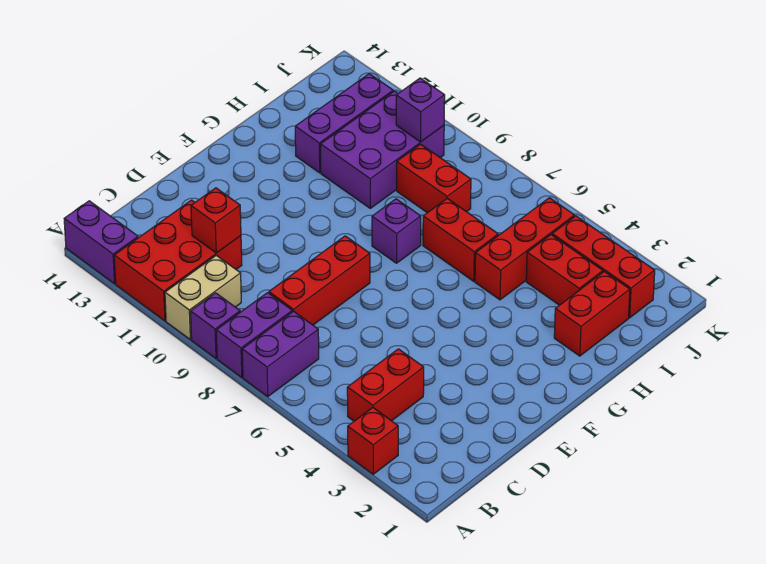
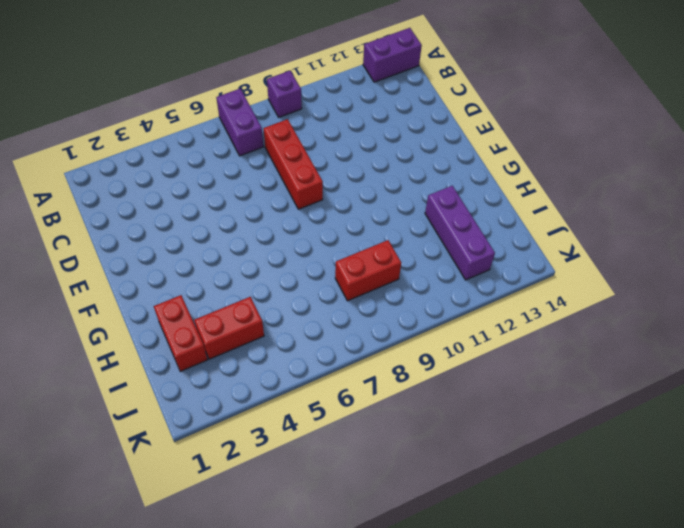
none -> red brick A3 level 1
none -> purple brick A8:B8 level 1
none -> tan brick A10:B10 level 1

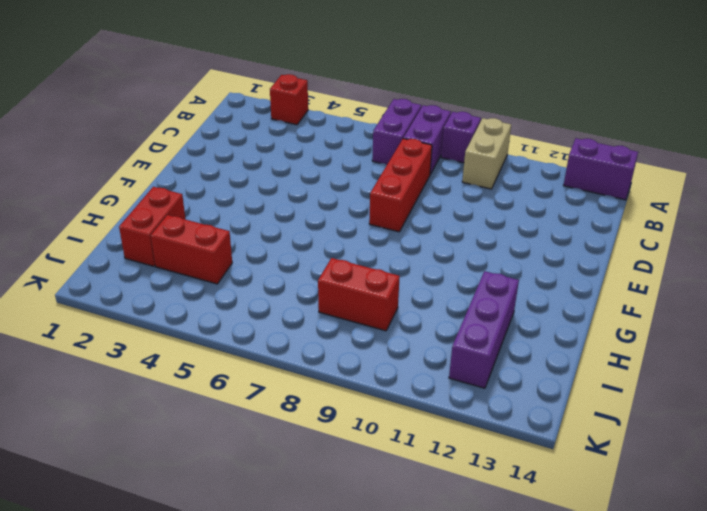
none -> red brick A11:C12 level 1
none -> red brick B4:C4 level 1
none -> purple brick G8 level 1

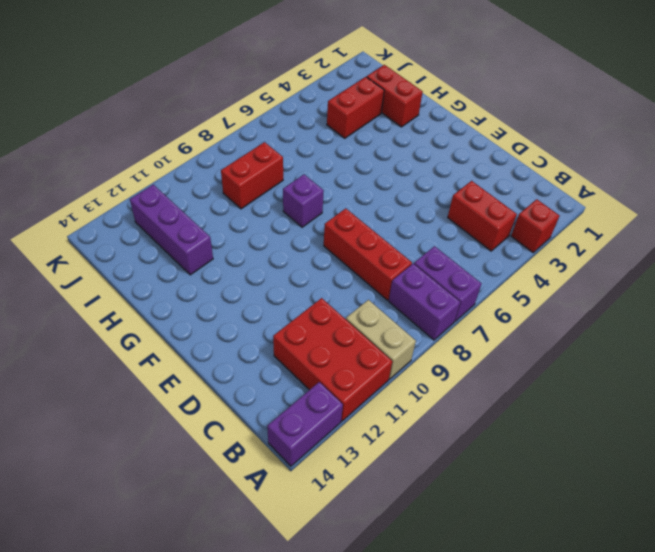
none -> purple brick A9 level 1
none -> red brick H5:J5 level 1
none -> red brick H6:H7 level 1

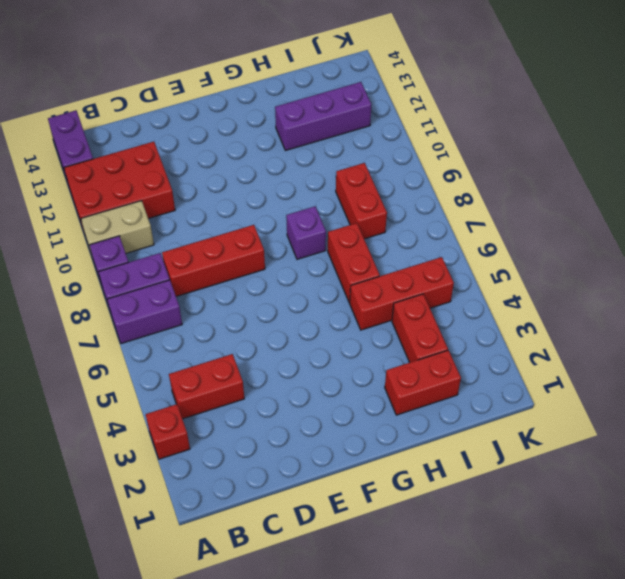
none -> purple brick H10:J11 level 1
none -> red brick J2:J4 level 1
none -> red brick C11 level 2

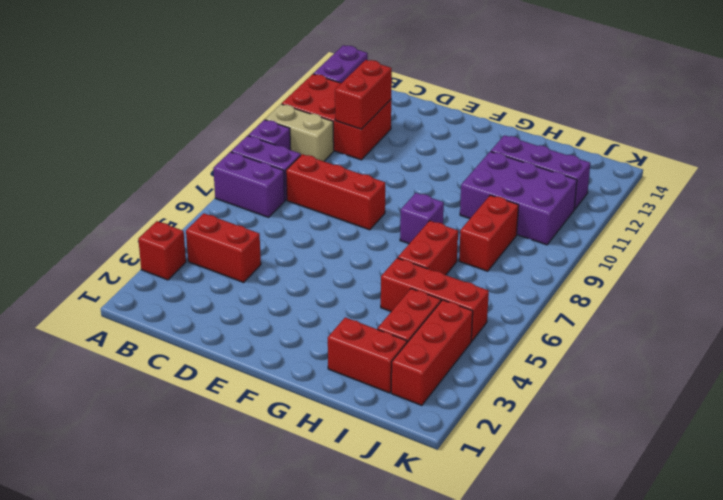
red brick C11:C12 level 2 -> red brick C11 level 2
none -> purple brick J10 level 2

